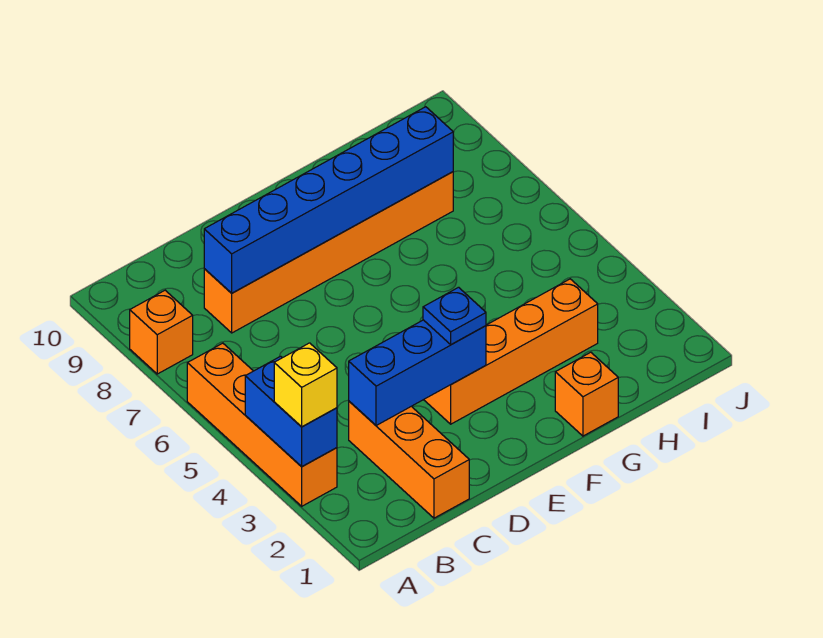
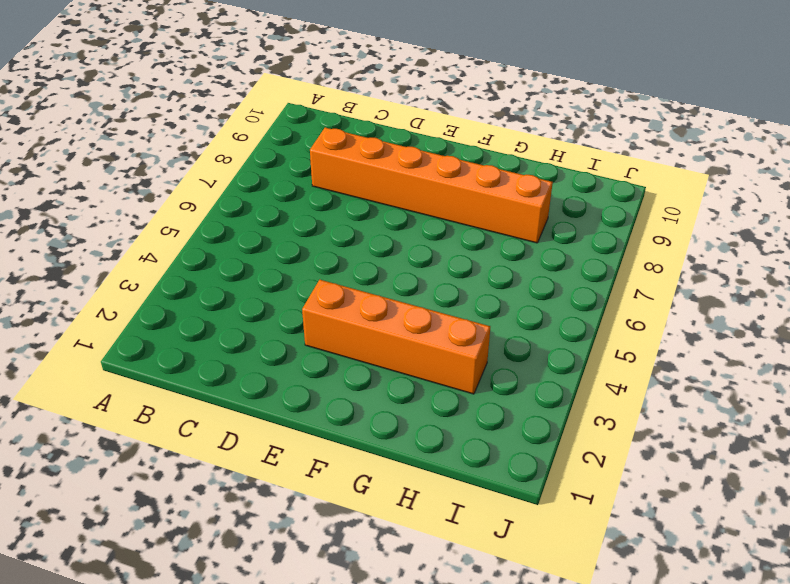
none -> orange brick A3:A6 level 1
none -> orange brick A8 level 1

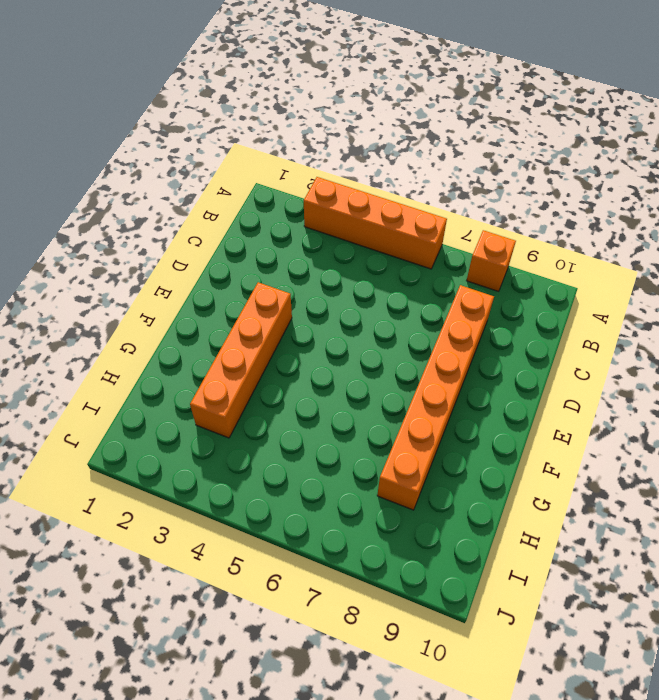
none -> orange brick C1:C3 level 1
none -> orange brick G1 level 1

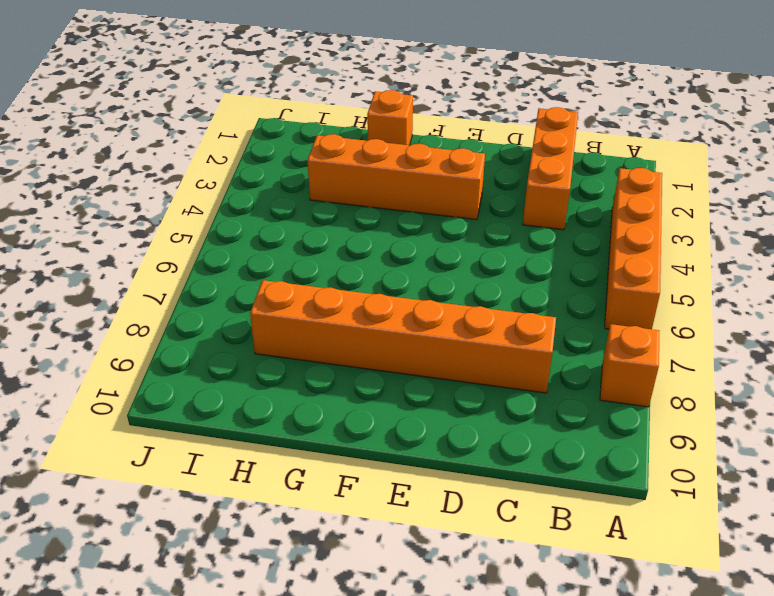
none -> blue brick A3:A4 level 2
none -> blue brick C3:E3 level 2

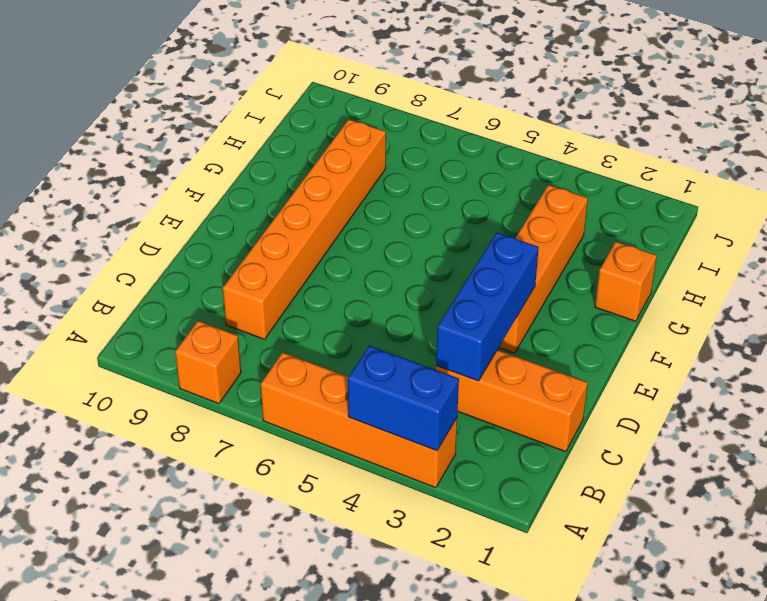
none -> blue brick C8:H8 level 2
none -> yellow brick A3 level 3

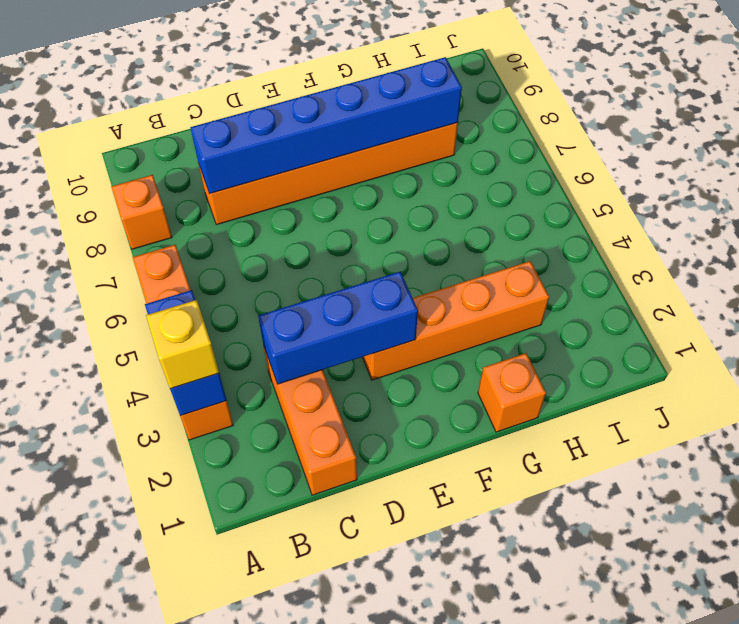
none -> blue plate E3 level 3

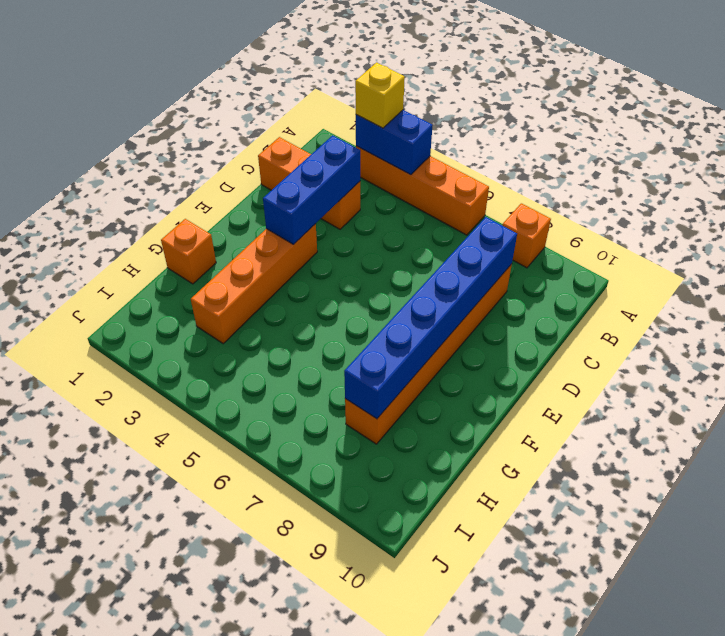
none -> blue plate E3 level 3

